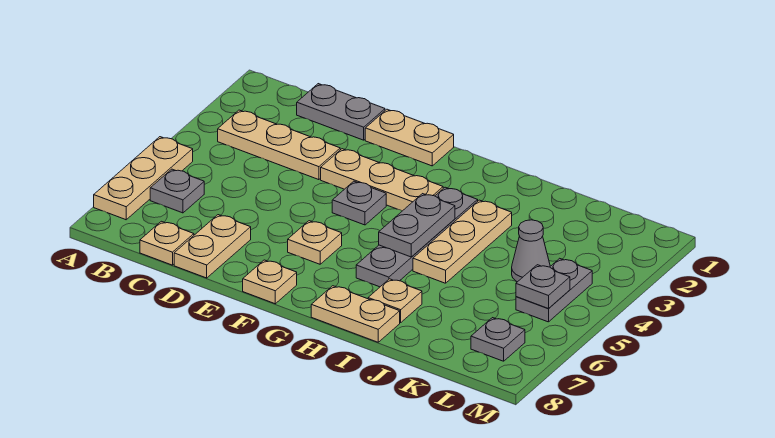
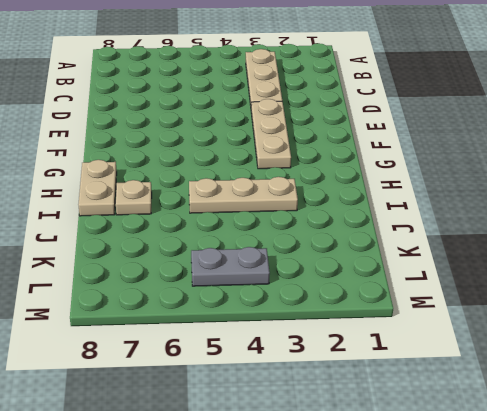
none -> tan plate A5:A7 level 1
none -> grey plate B6 level 1
none -> grey plate C1:D1 level 1

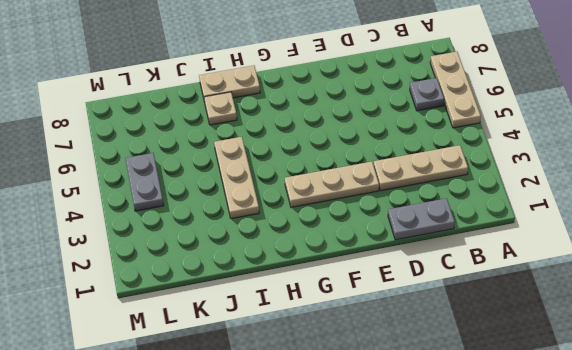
none -> tan plate C8 level 1
none -> tan plate D7:D8 level 1
none -> tan plate E1:F1 level 1

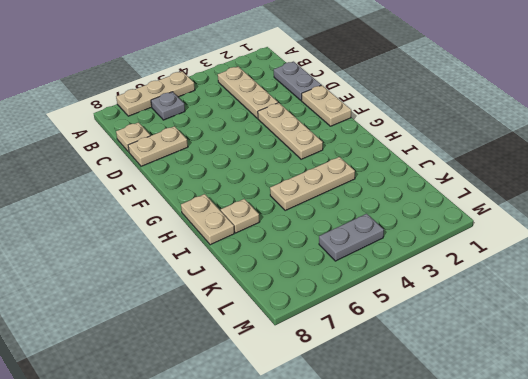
none -> grey plate F4 level 1
none -> tan plate F6 level 1
none -> tan plate F8 level 1

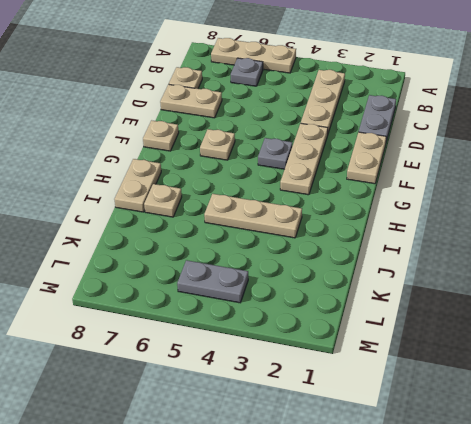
none -> grey plate H3:H6 level 1
none -> grey cone K4 level 1
none -> grey plate L7 level 1

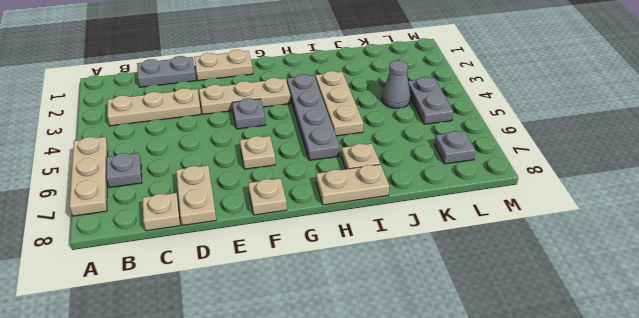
none -> grey plate H4:H5 level 2
none -> grey plate L5 level 2

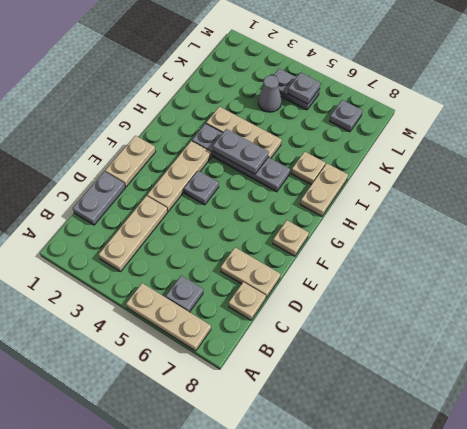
none -> tan plate F6 level 1

